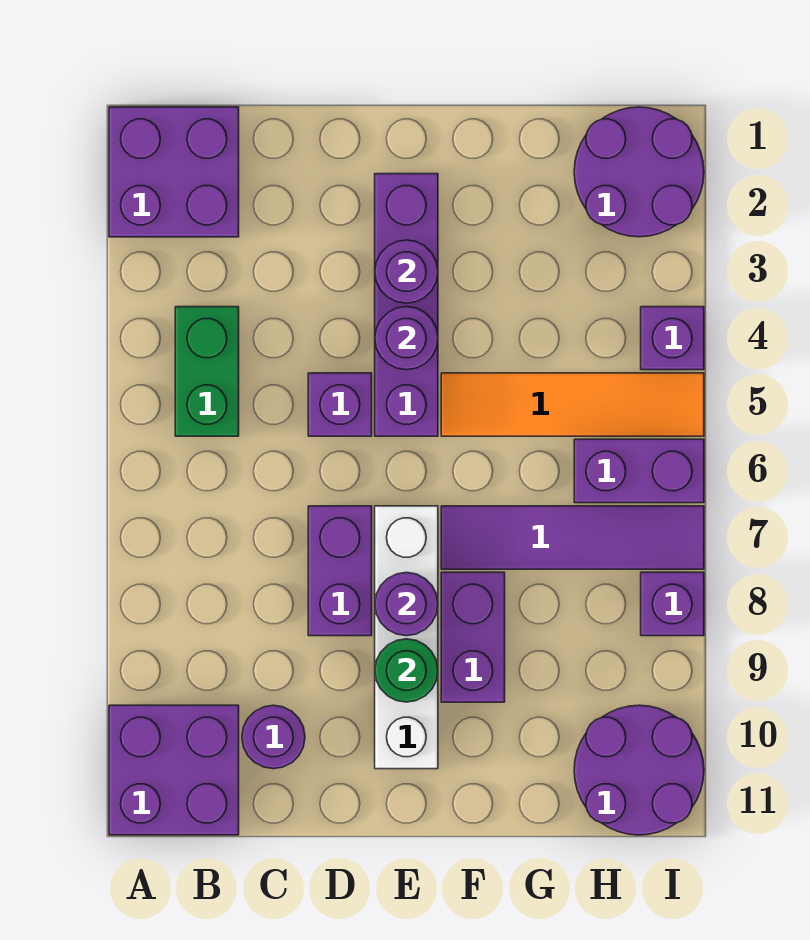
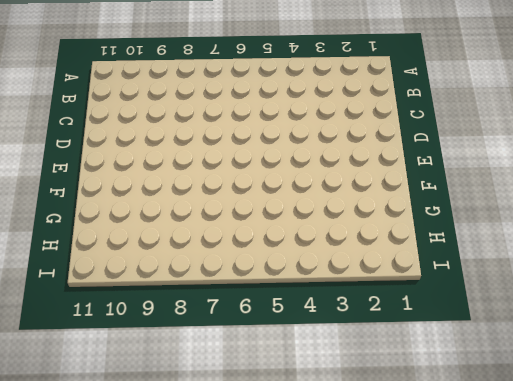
none -> purple brick A1:B2 level 1
none -> purple brick A10:B11 level 1
none -> green brick B4:B5 level 1

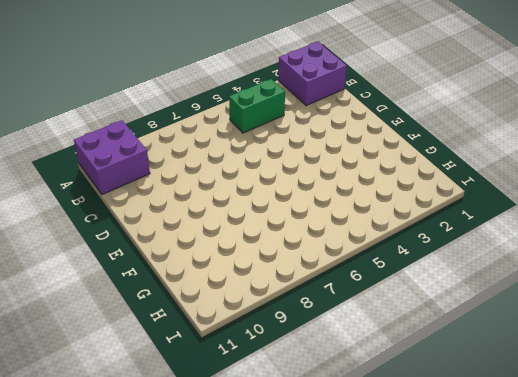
none -> purple round brick C10 level 1
none -> purple brick D5 level 1
none -> purple brick D7:D8 level 1

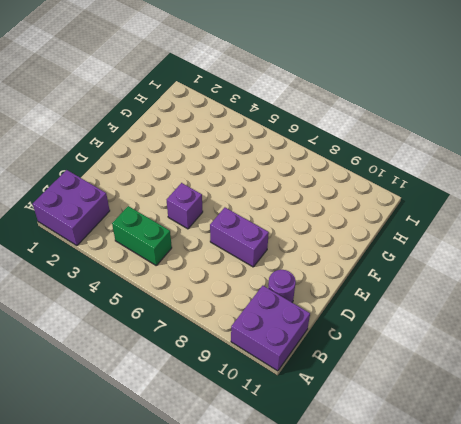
none -> purple brick E2:E5 level 1
none -> white brick E7:E10 level 1
none -> orange tile F5:I5 level 1

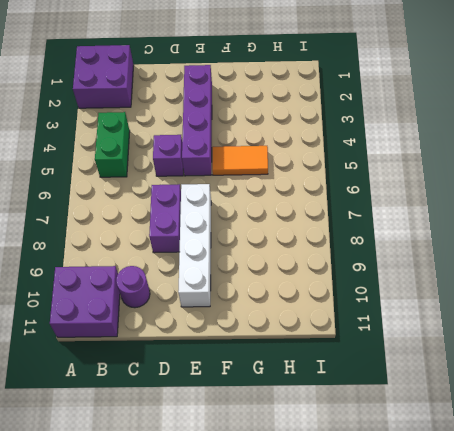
orange tile F5:G5 level 1 -> orange tile F5:I5 level 1
none -> purple tile F7:I7 level 1
none -> purple brick F8:F9 level 1
none -> purple round brick H1:I2 level 1

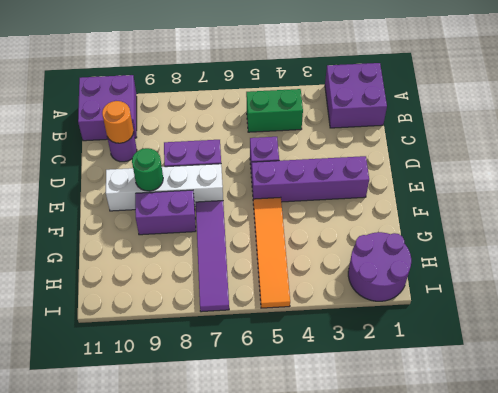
orange round brick C10 level 2 -> none
none -> purple brick H6:I6 level 1
none -> purple round brick H10:I11 level 1
none -> purple brick I4 level 1

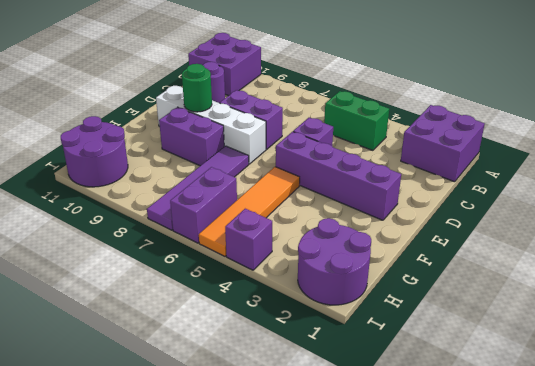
none -> purple brick I8 level 1
none -> purple round brick E3 level 2
none -> purple round brick E4 level 2

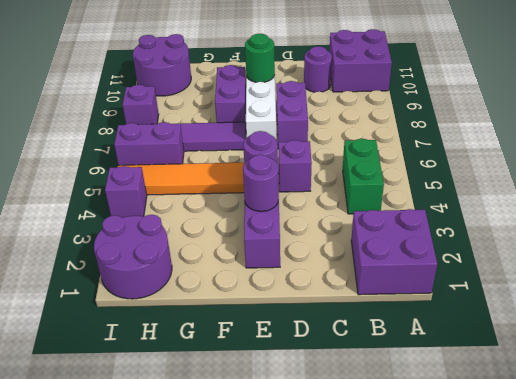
none -> purple round brick E8 level 2

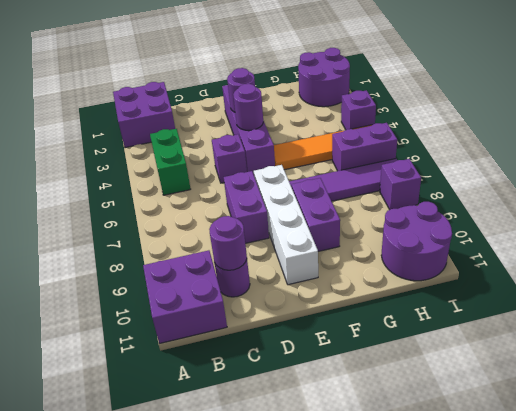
purple round brick C10 level 2 -> purple round brick E8 level 2
none -> green round brick E9 level 2

